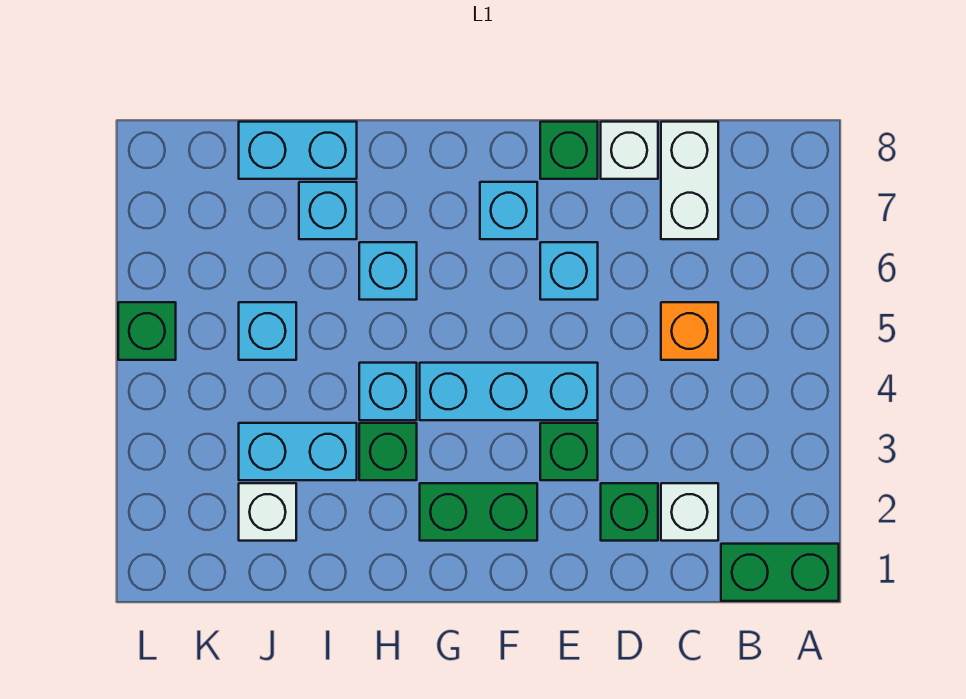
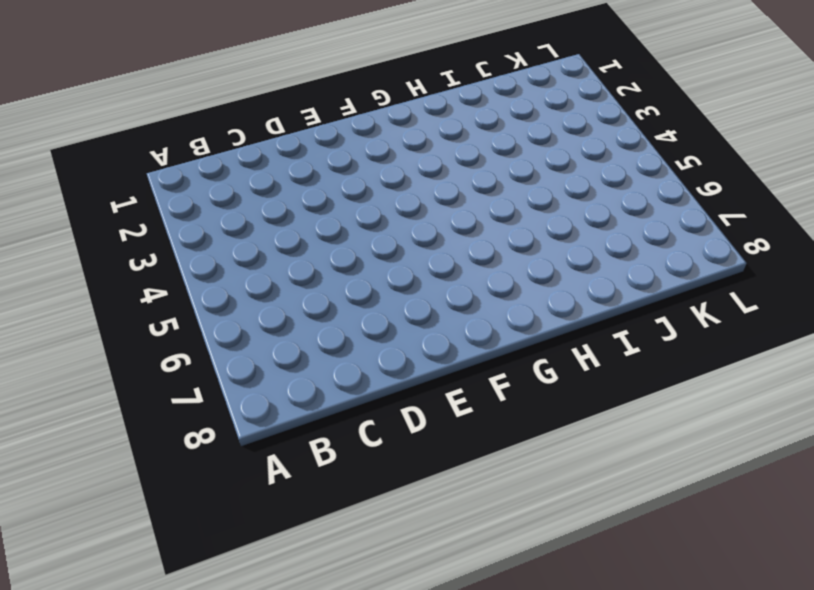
none -> green brick A1:B1 level 1
none -> white brick C2 level 1
none -> orange brick C5 level 1

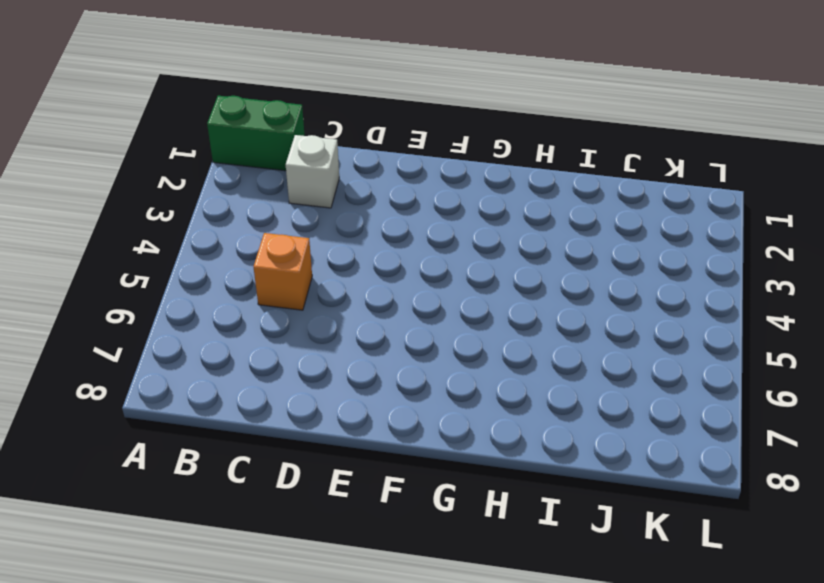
none -> white brick C7:C8 level 1
none -> green brick D2 level 1
none -> white brick D8 level 1

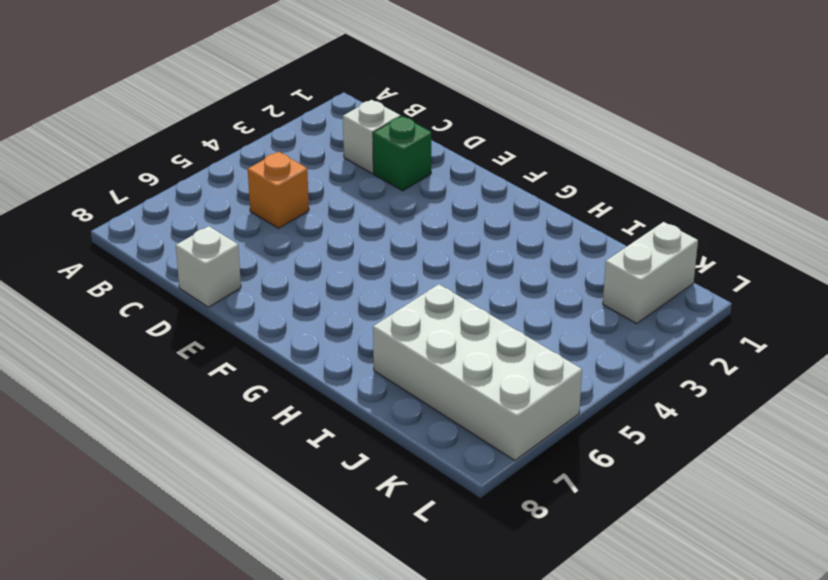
white brick I6:L7 level 1 -> cyan brick I7 level 1
white brick K1:K2 level 1 -> white brick C7:C8 level 1
none -> green brick A1:B1 level 1
none -> green brick E3 level 1
none -> cyan brick E4:G4 level 1

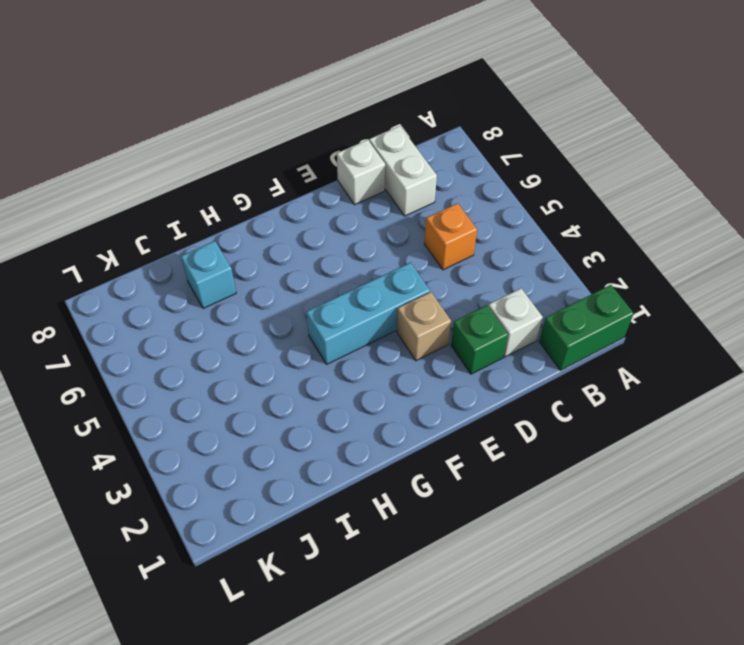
tan brick E3 level 1 -> green brick E3 level 1
none -> cyan brick E6 level 1
none -> green brick E8 level 1
none -> green brick F2:G2 level 1

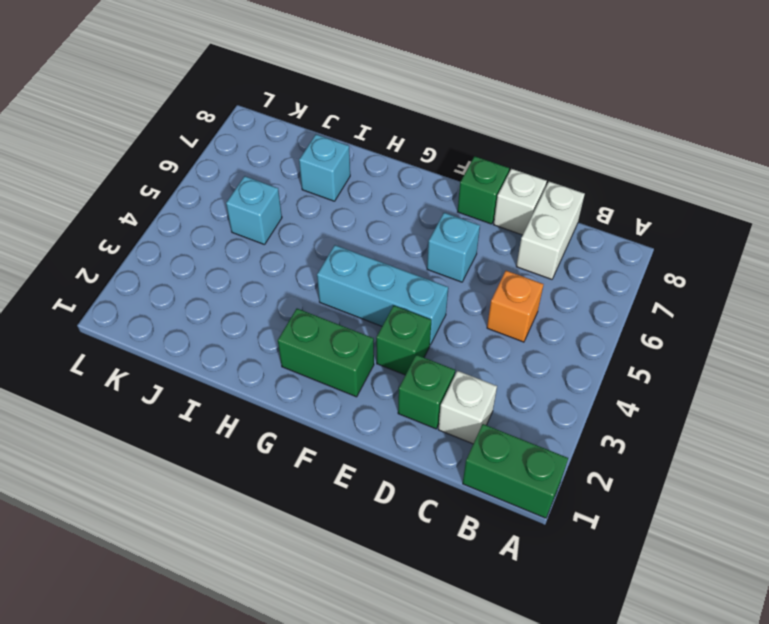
none -> cyan brick F7 level 1
none -> green brick H3 level 1
none -> cyan brick H4 level 1

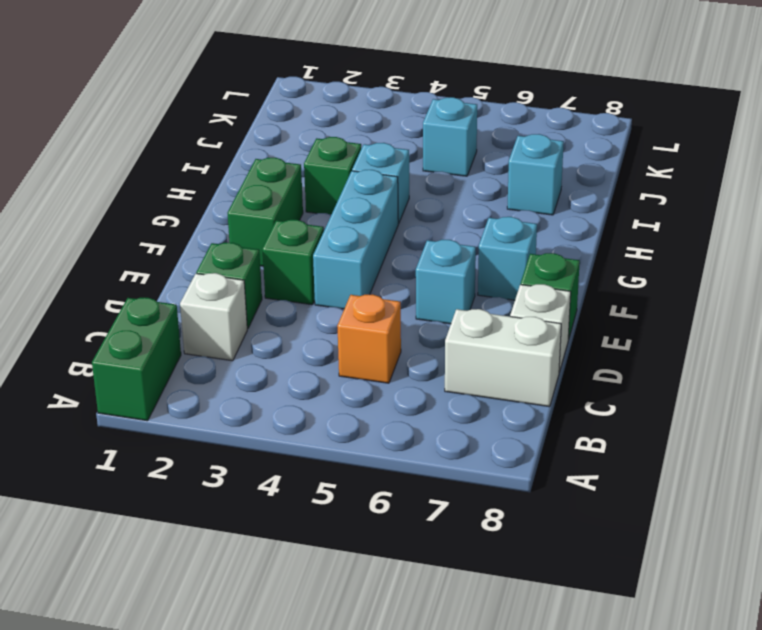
none -> cyan brick H6 level 1
none -> cyan brick I3:J3 level 1
none -> cyan brick I8:J8 level 1

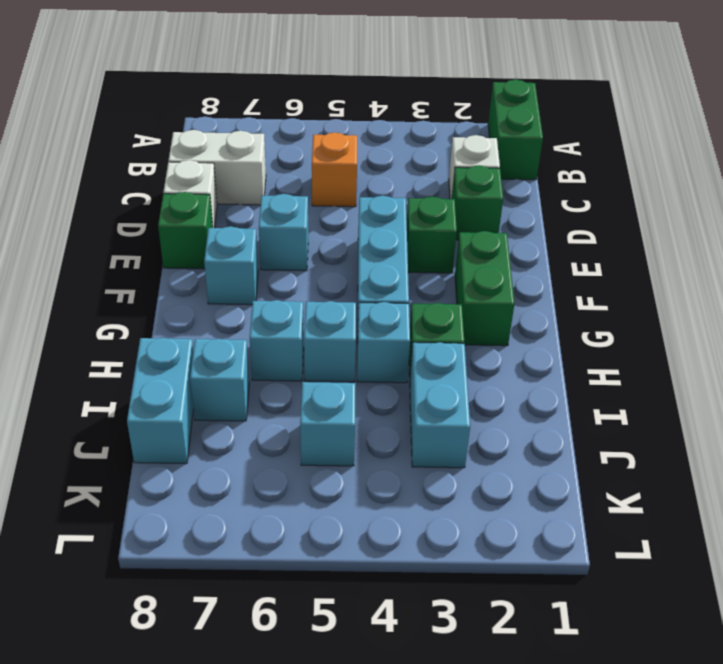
cyan brick H5 level 1 -> none
none -> white brick J2 level 1
none -> green brick L5 level 1

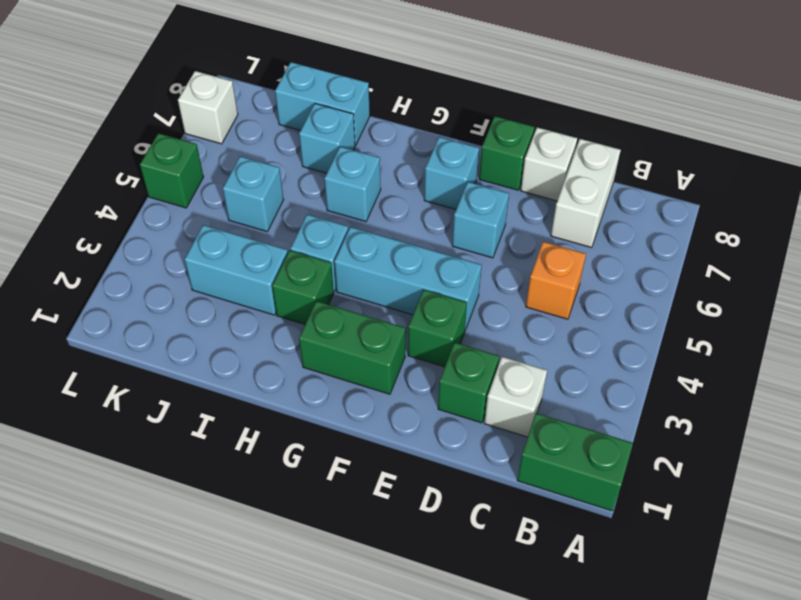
white brick L7 level 1 -> white brick J2 level 1

